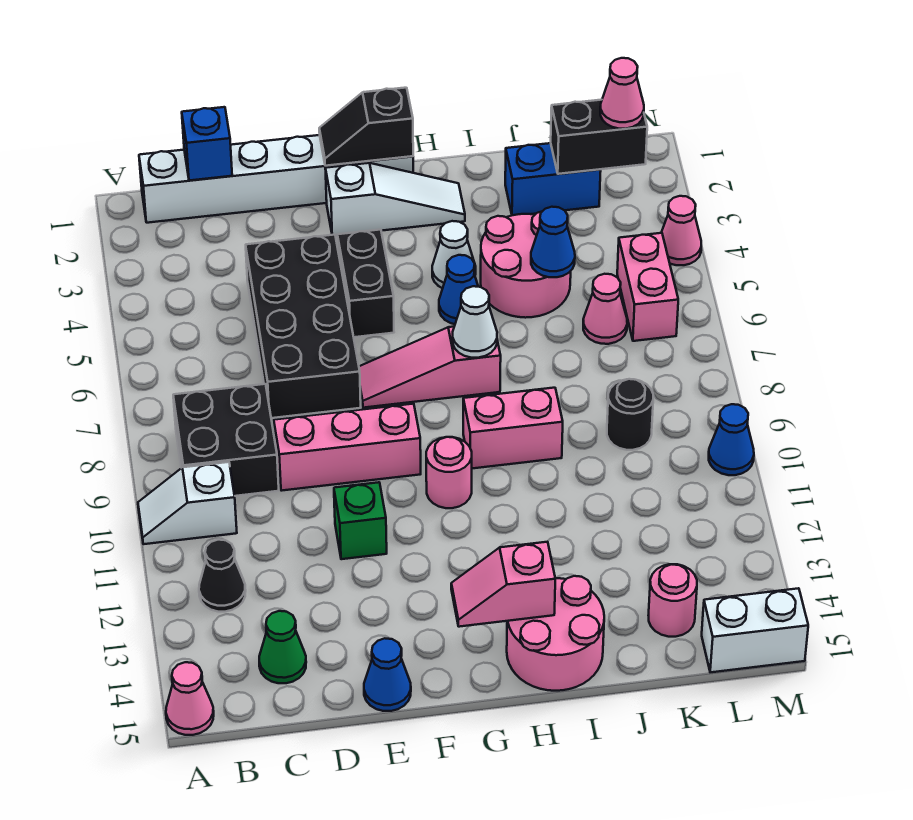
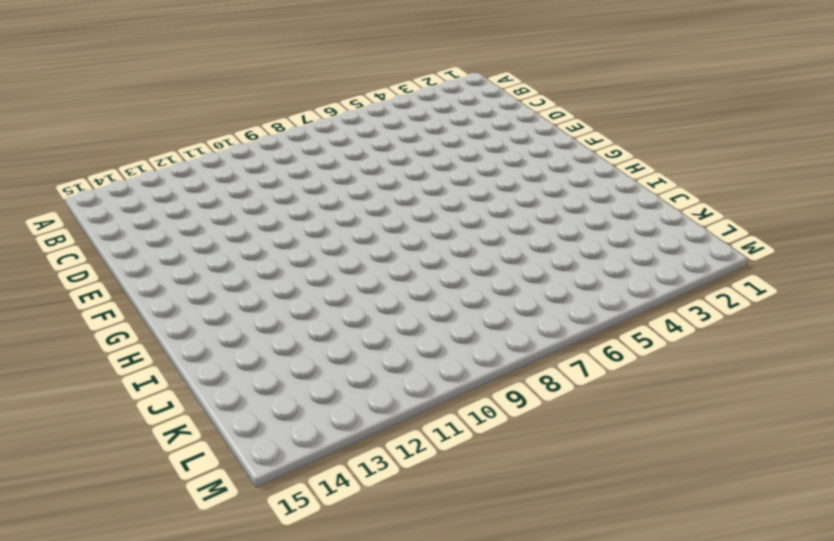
none -> white slope A10:B10 level 1 top B
none -> pink cone A15 level 1
none -> white brick B1:G1 level 1
none -> black brick B8:C9 level 1

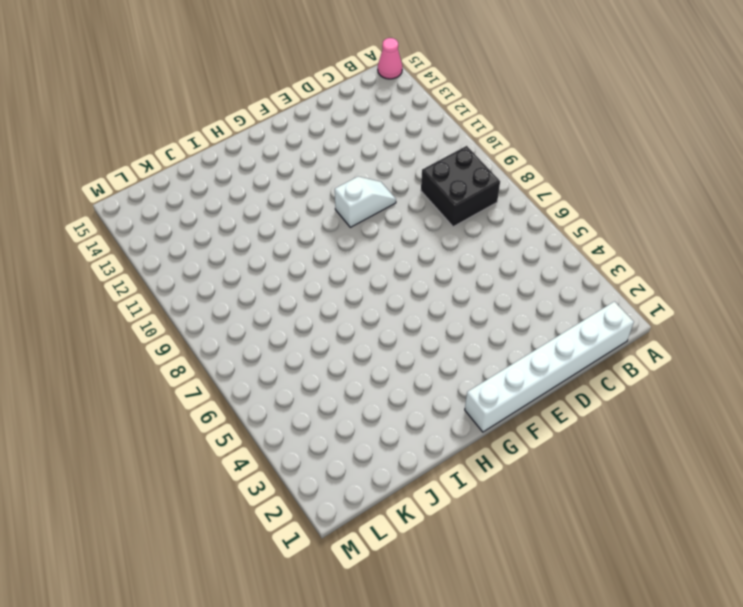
white slope E10:F10 level 1 top F -> white slope A10:B10 level 1 top B
none -> black cone B12 level 1
none -> green cone C14 level 1
none -> black brick D4:E7 level 1
none -> pink brick D9:F9 level 1

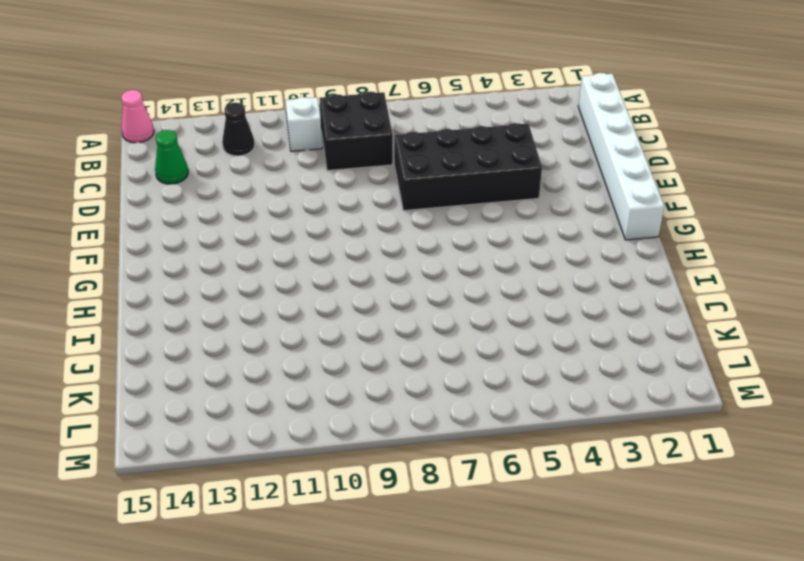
none -> pink brick D9:F9 level 1
none -> green brick E11 level 1
none -> blue cone E15 level 1
none -> white slope F2:H2 level 1 top F

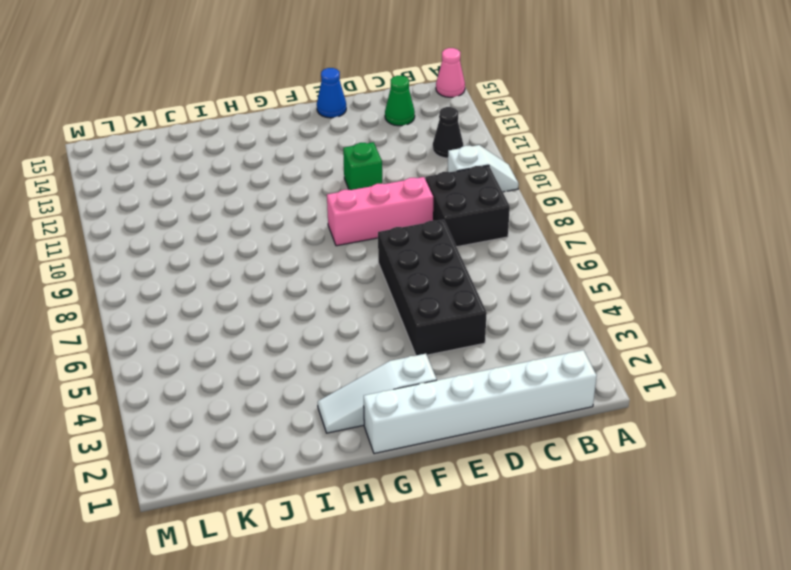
none -> black brick F4:F5 level 1
none -> pink slope F7:H7 level 1 top H
none -> pink round brick G10 level 1
none -> white cone H4 level 1

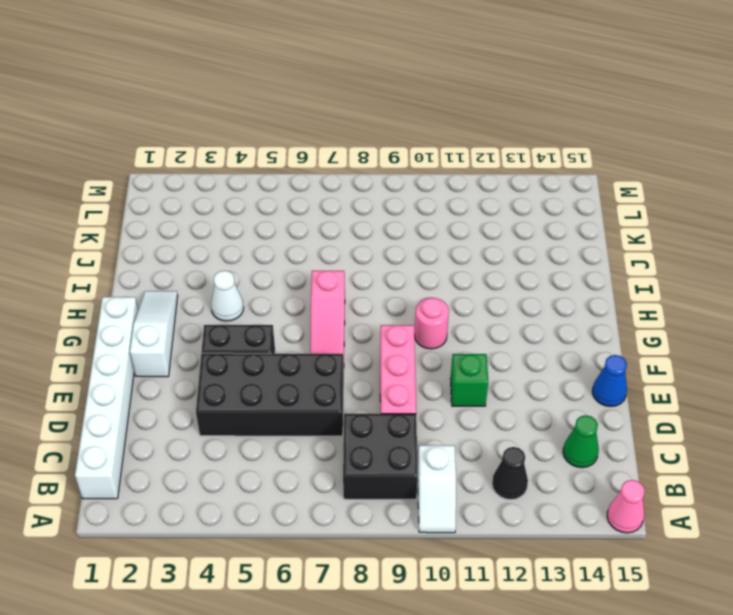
none -> blue cone H5 level 1
none -> pink brick H9:I9 level 1
none -> pink round brick H14:I15 level 1
none -> pink round brick I4:J5 level 1

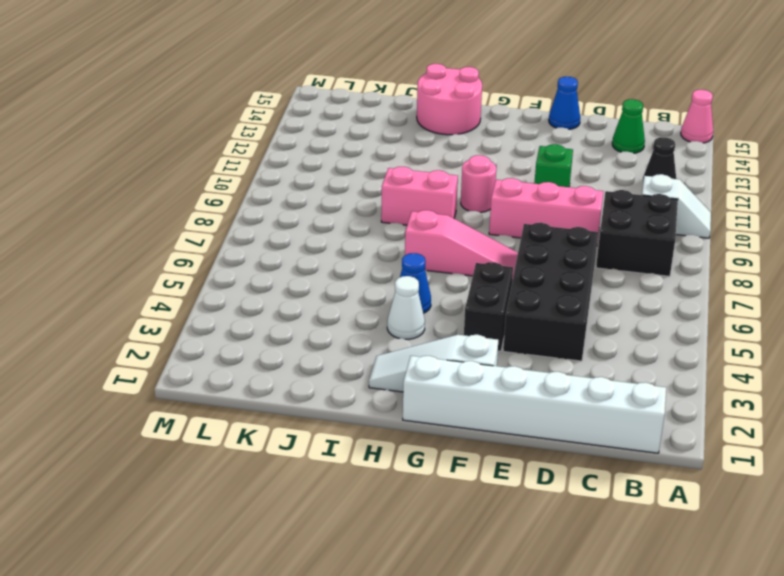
none -> pink round brick I4:J5 level 1
none -> blue brick J2:K2 level 1
none -> pink cone K6 level 1
none -> black round brick K9 level 1

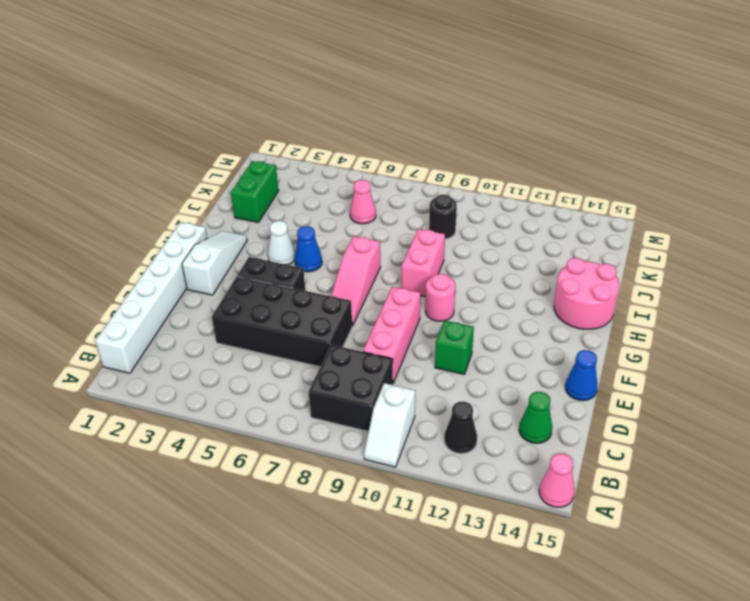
green brick J2:K2 level 1 -> blue brick J2:K2 level 1
none -> pink round brick I4:J5 level 1
none -> pink round brick K14 level 1
none -> pink brick L5:L6 level 1
none -> white brick L15:M15 level 1

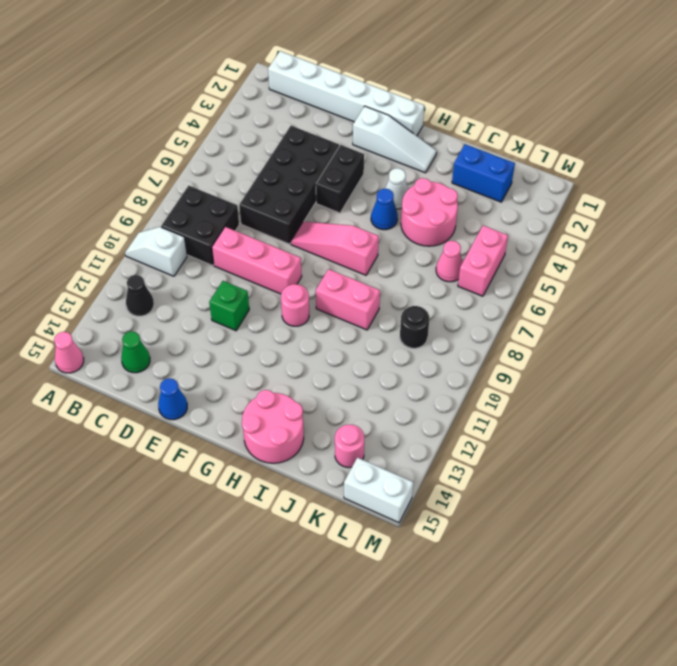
none -> pink cone M4 level 1
none -> blue cone M10 level 1
none -> blue brick C1 level 2
none -> black slope F1:G1 level 2 top G

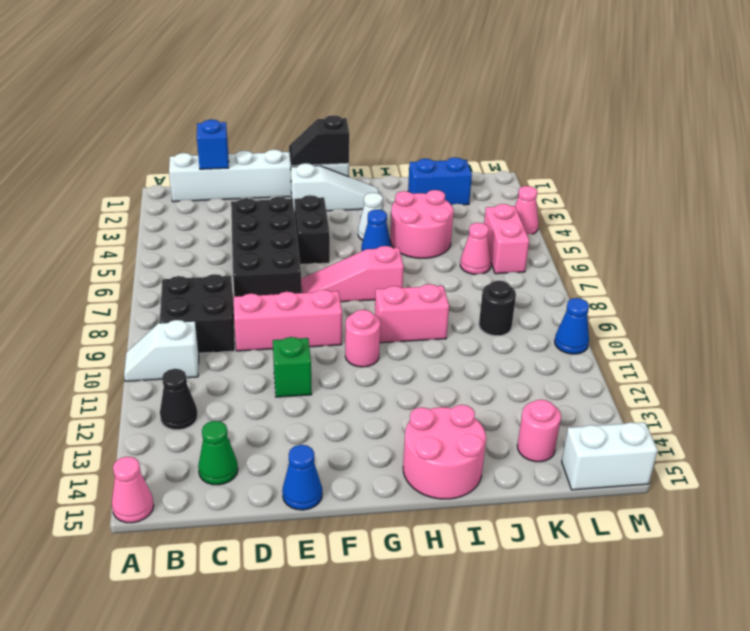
none -> pink slope G14:H14 level 2 top H
none -> white cone H7 level 2
none -> blue cone J5 level 2
none -> black brick K2:L2 level 2

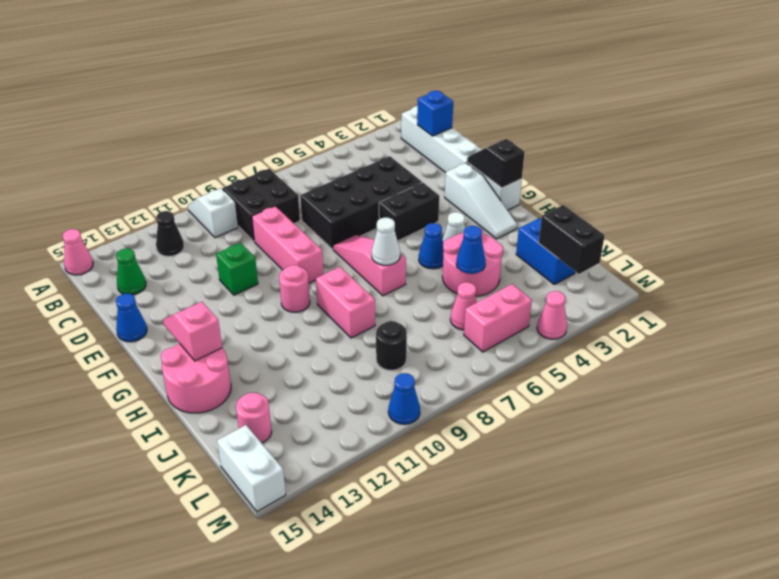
none -> pink cone L2 level 3

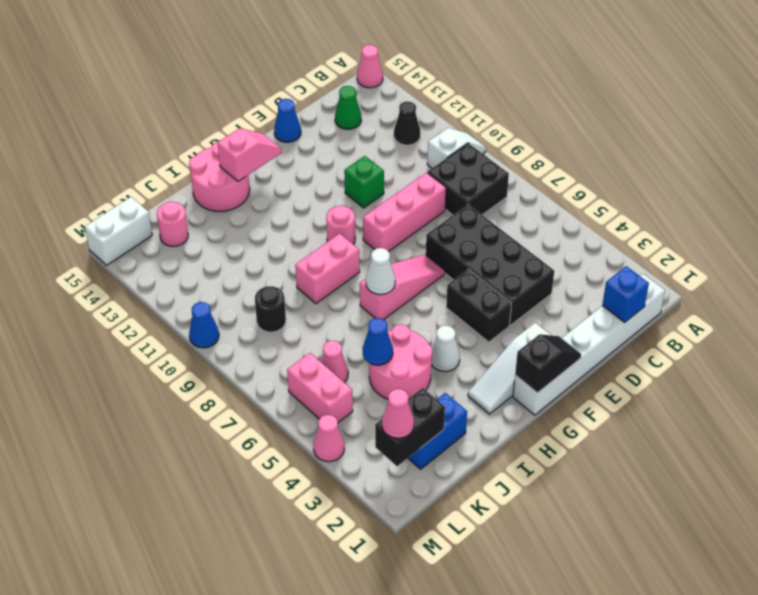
none -> blue cone H5 level 1

